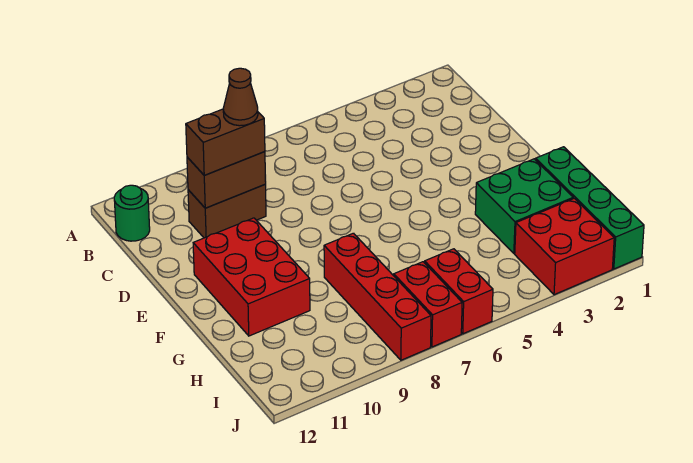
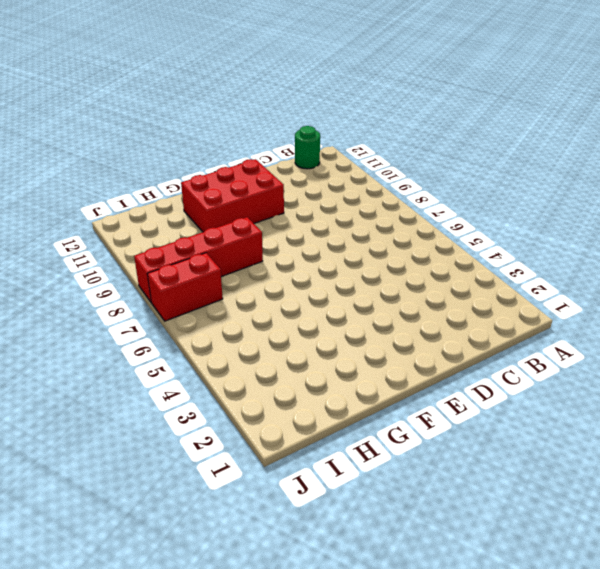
none -> brown brick C9:C10 level 1
none -> green brick G1:J1 level 1
none -> green brick G2:H3 level 1

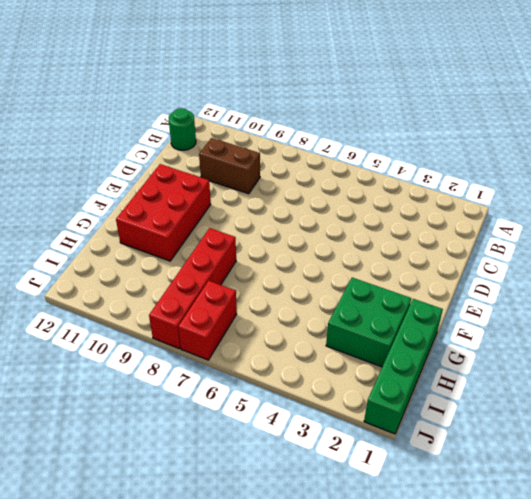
none -> red brick I2:J3 level 1
none -> red brick I6:J6 level 1
none -> brown brick C9:C10 level 2

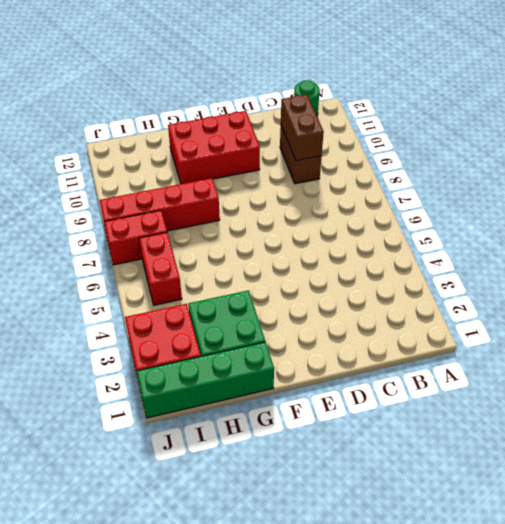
red brick I5:I6 level 1 -> red brick I6:J6 level 1
none -> brown brick C9:C10 level 3
none -> brown cone C9 level 4

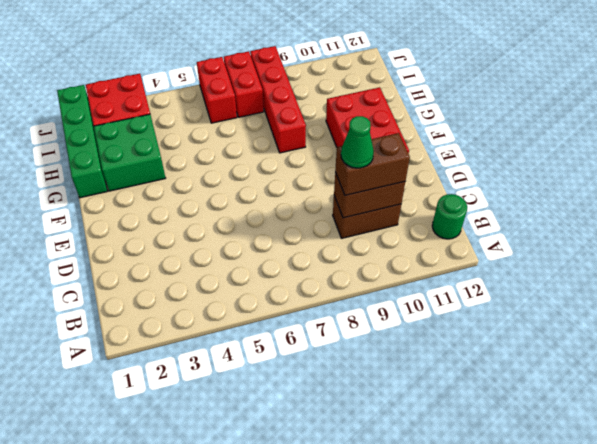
green cone C9 level 4 -> brown cone C9 level 4

